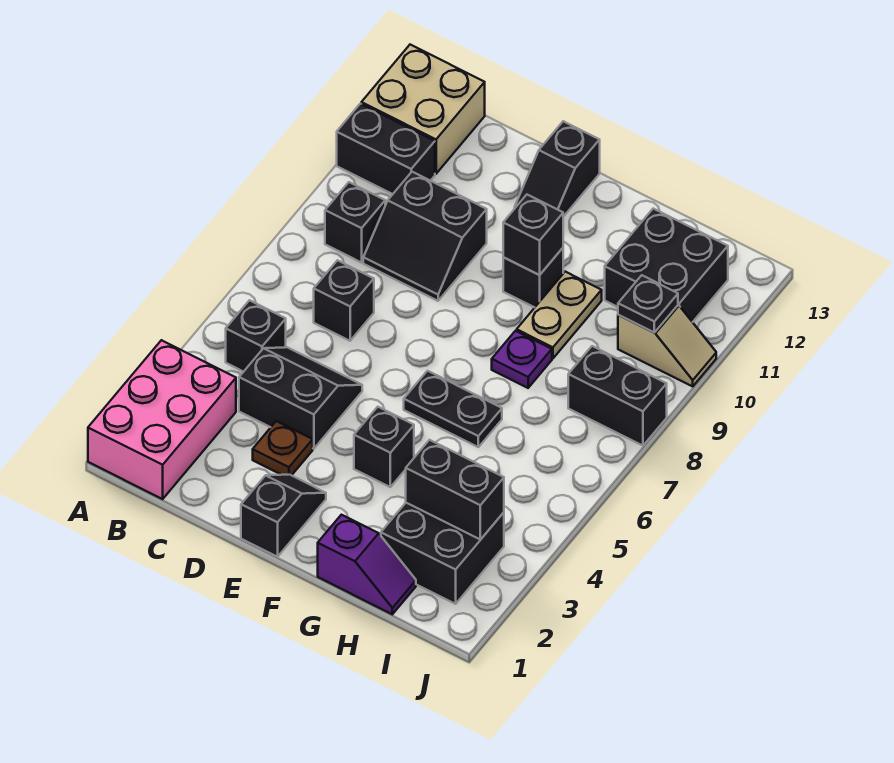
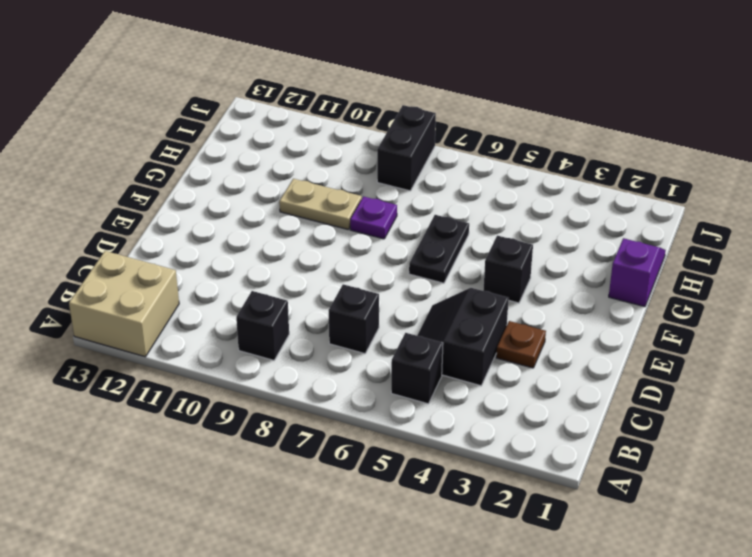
none -> pink brick A1:B3 level 1
none -> black brick A11:B11 level 1
none -> black slope C9:D10 level 1 top 10

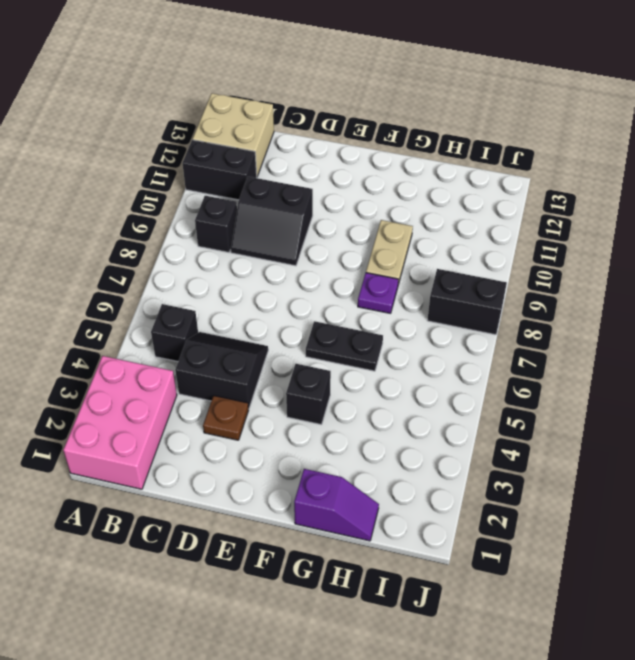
none -> black brick C7 level 1
none -> black slope E1:E2 level 1 top 1
none -> black slope E12:E13 level 1 top 13

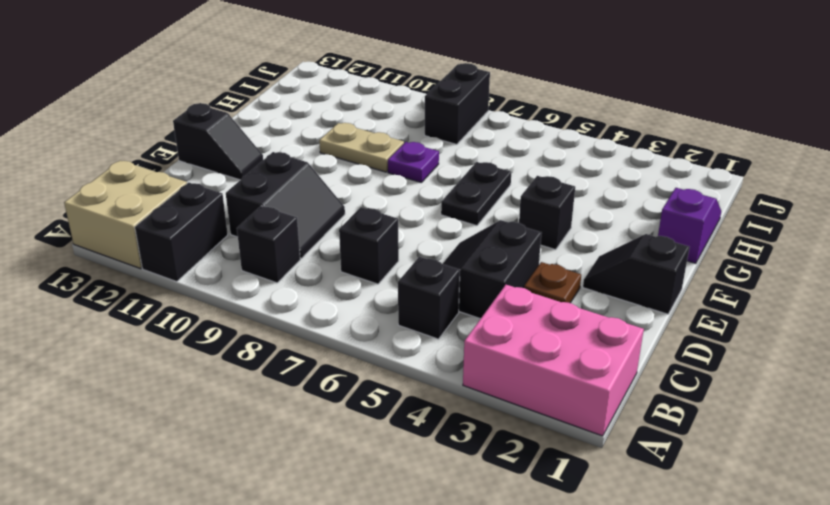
none -> black brick F10 level 1
none -> black brick H2:I3 level 1
none -> black brick H11:I12 level 1

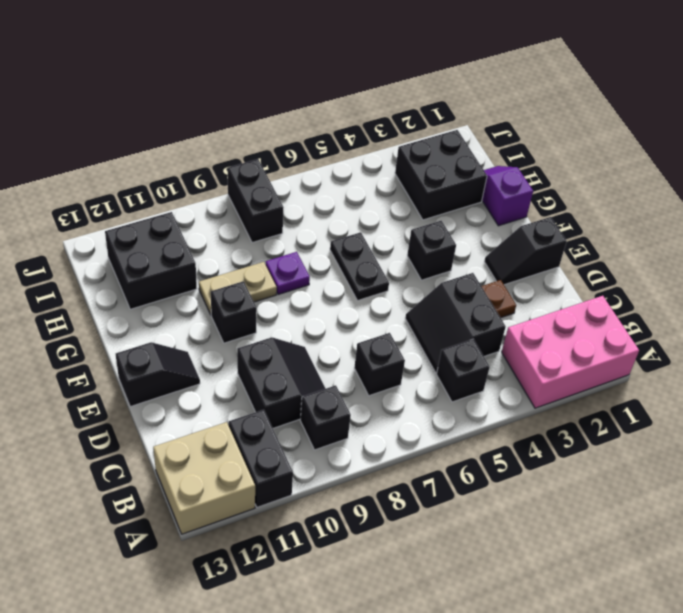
none -> tan slope I10:J10 level 1 top I
none -> black brick F10 level 2
none -> black brick H3:I3 level 2

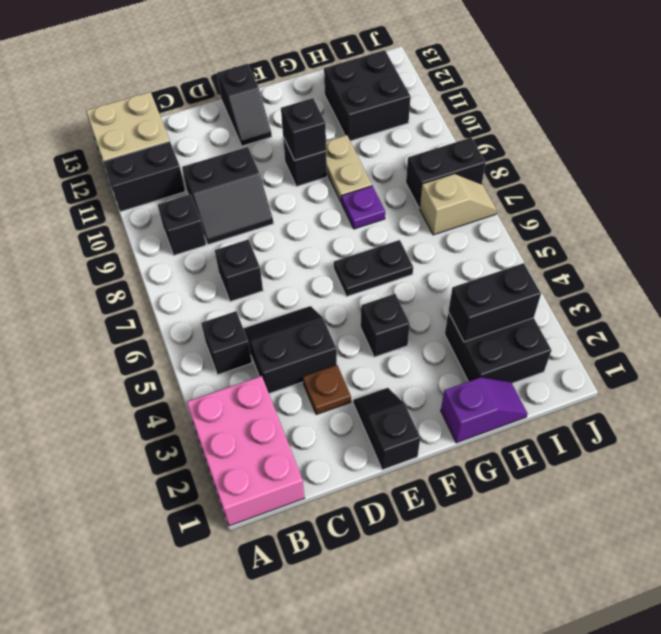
tan slope I7:J7 level 1 top I -> tan slope I10:J10 level 1 top I
none -> black plate I10 level 2

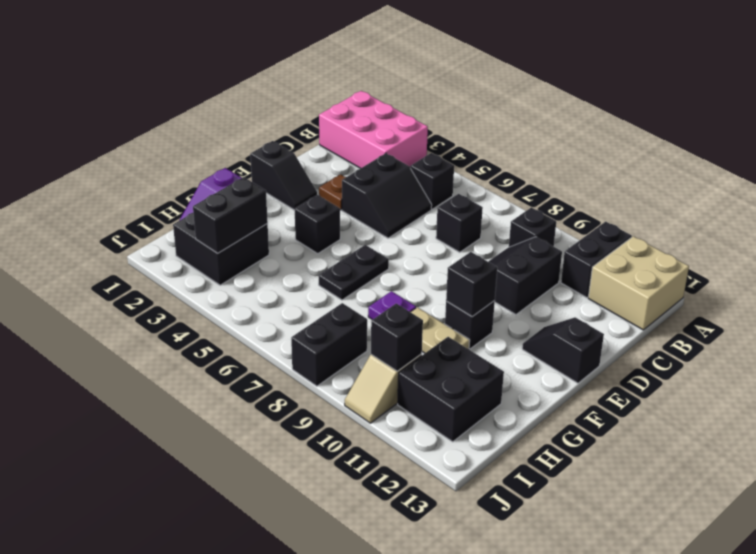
black brick I10 level 2 -> black plate I10 level 2

